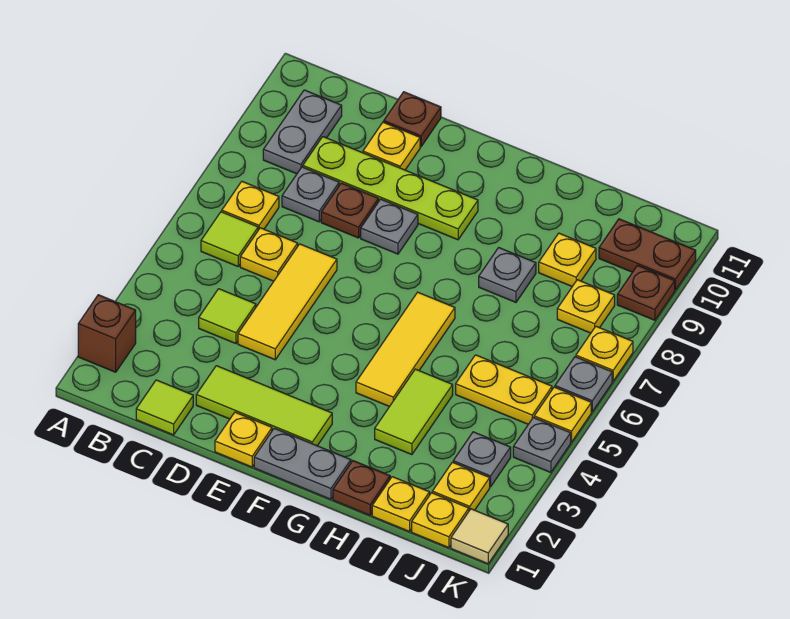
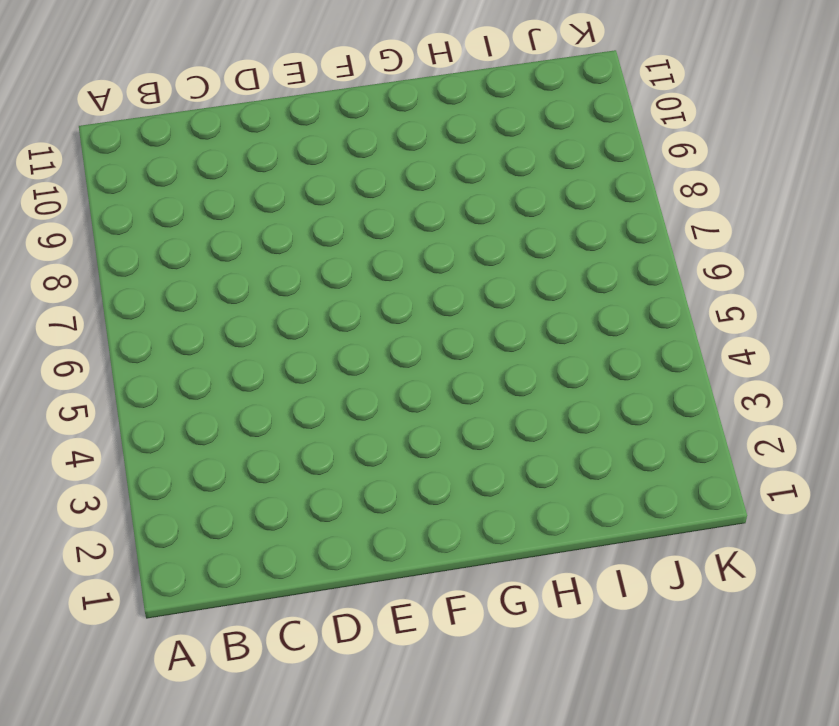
none -> brown brick A2 level 1
none -> lime tile B6 level 1
none -> yellow plate B7 level 1
none -> grey plate B9:B10 level 1

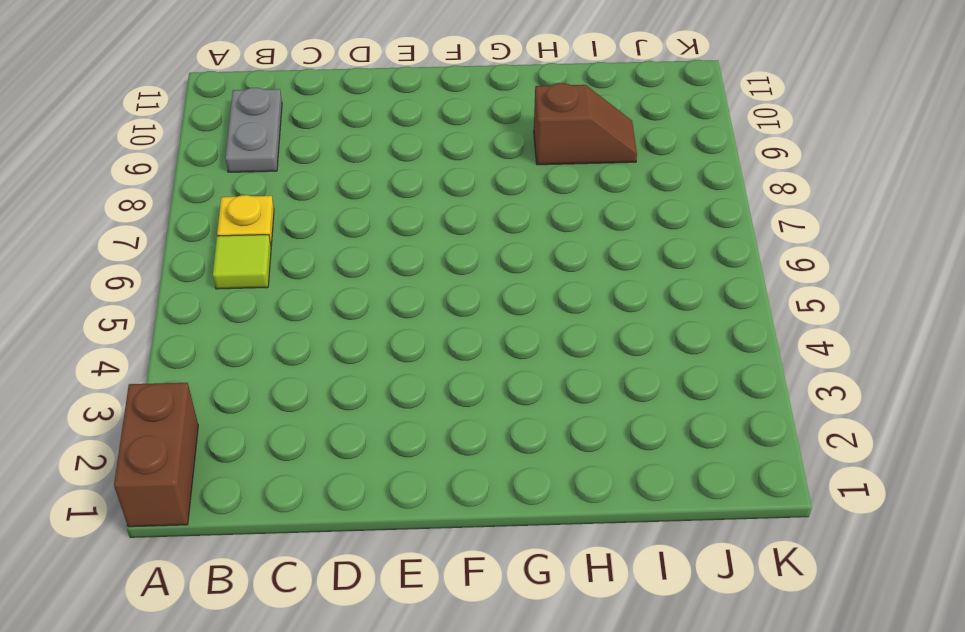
brown brick A1:A2 level 1 -> brown brick A2 level 1
brown slope H9:I9 level 1 top H -> yellow plate I9 level 1
none -> lime tile C1 level 1
none -> lime tile C4 level 1
none -> yellow plate C6 level 1
none -> grey plate C8 level 1

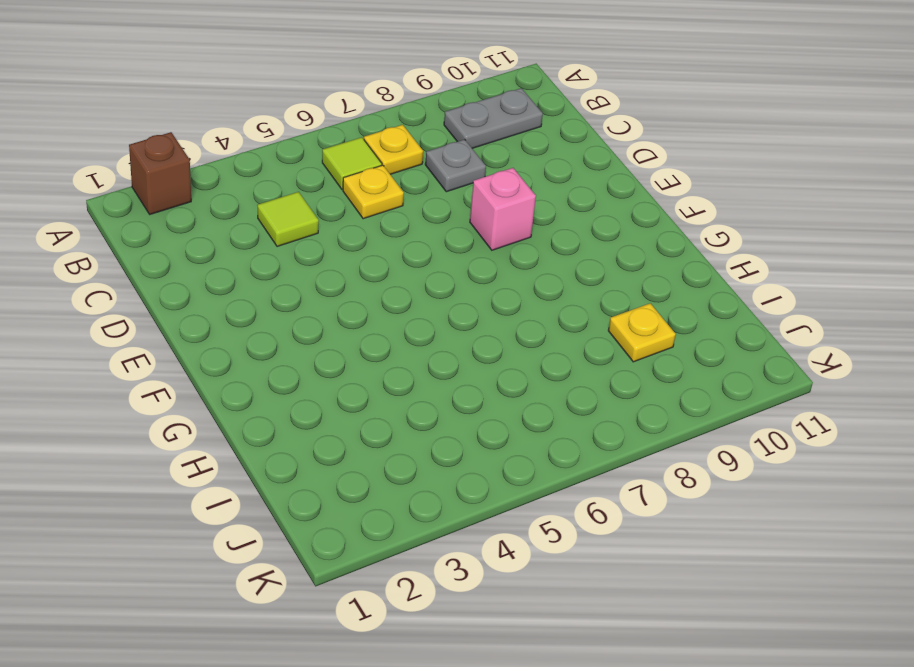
pink brick E8 level 1 -> grey plate E8 level 1
none -> lime tile C1 level 1
none -> lime plate C9:F9 level 1
none -> lime tile D2:F2 level 1
none -> yellow tile D4:D6 level 1

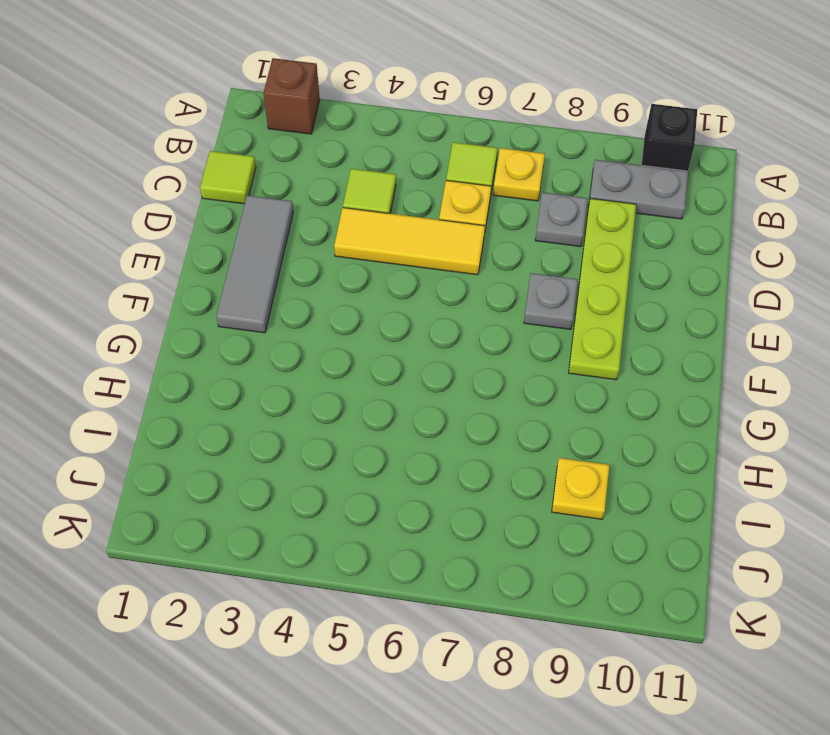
black brick A10 level 1 -> none
grey tile D2:F2 level 1 -> lime tile D2:F2 level 1
none -> brown plate D8 level 1
none -> yellow plate D10 level 1
none -> brown plate D11 level 1
none -> yellow plate E1 level 1

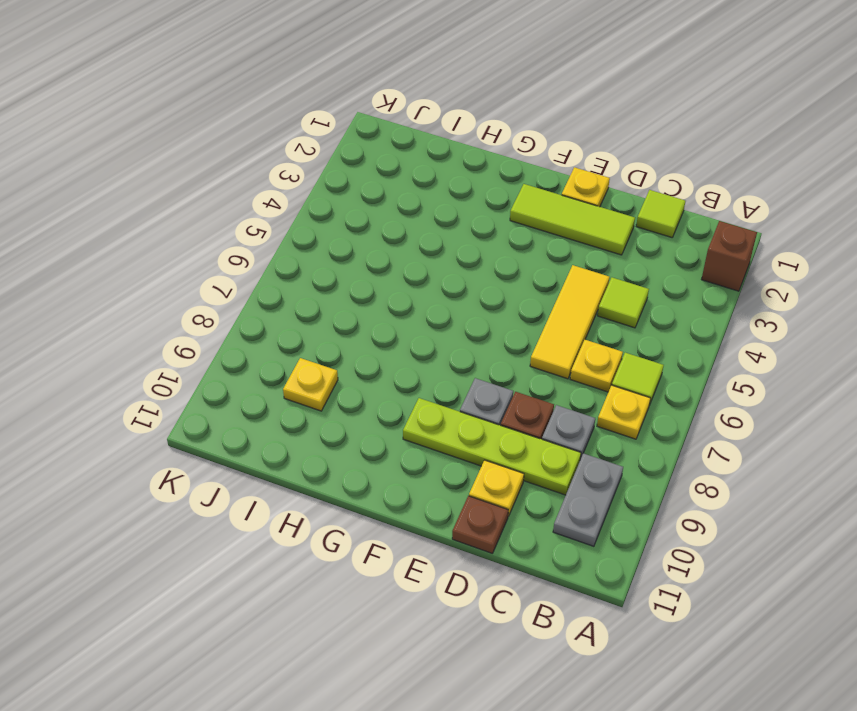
none -> grey plate F1:G1 level 1
none -> yellow tile G4:G6 level 1
none -> brown plate H1 level 1
none -> lime tile H3:H4 level 1

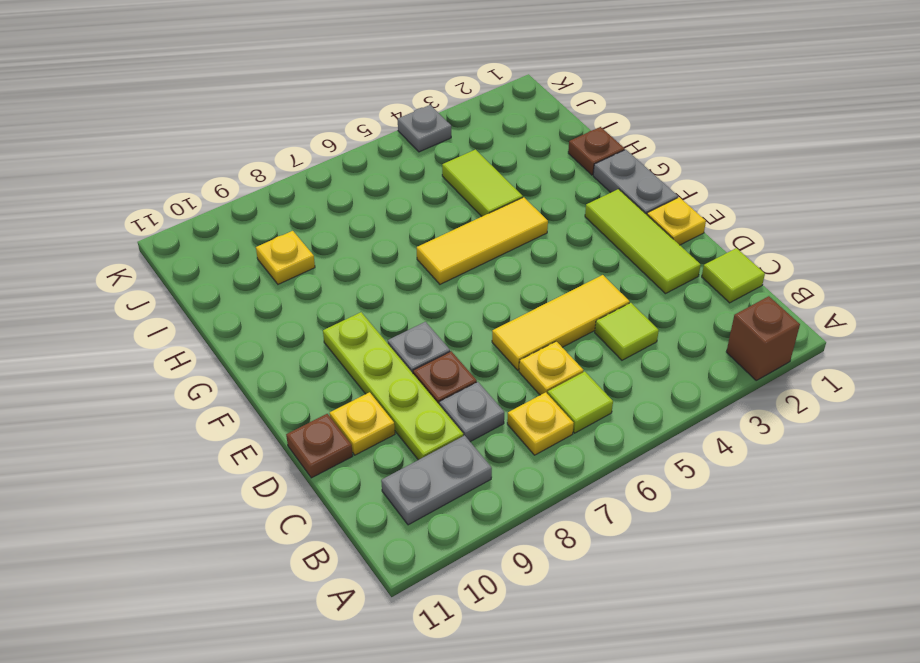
lime tile H4:I4 level 1 -> lime tile H3:H4 level 1
none -> grey plate H8 level 1
none -> yellow plate I1 level 1
none -> yellow plate I5:J5 level 1
none -> yellow plate J1 level 1

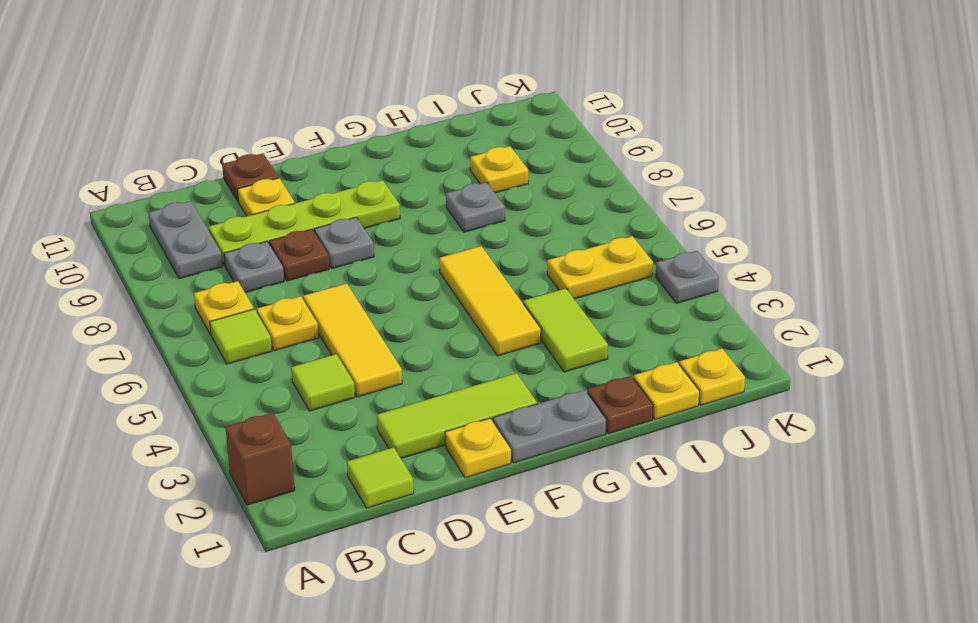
none -> yellow plate J2 level 1
none -> grey plate J3 level 1
none -> yellow plate J8 level 1
none -> brown plate J10:K10 level 1

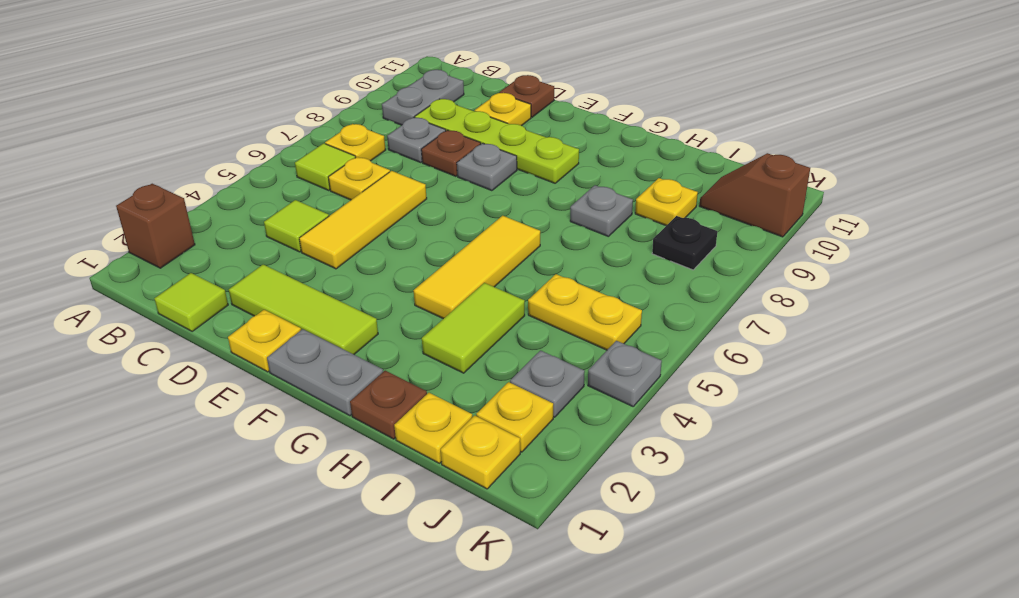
black plate J8 level 1 -> yellow plate J8 level 1
brown slope J10:K10 level 1 top K -> brown plate J10:K10 level 1
none -> tan tile K1 level 1
none -> yellow plate K5 level 1
none -> grey plate K6 level 1
none -> yellow plate K7 level 1

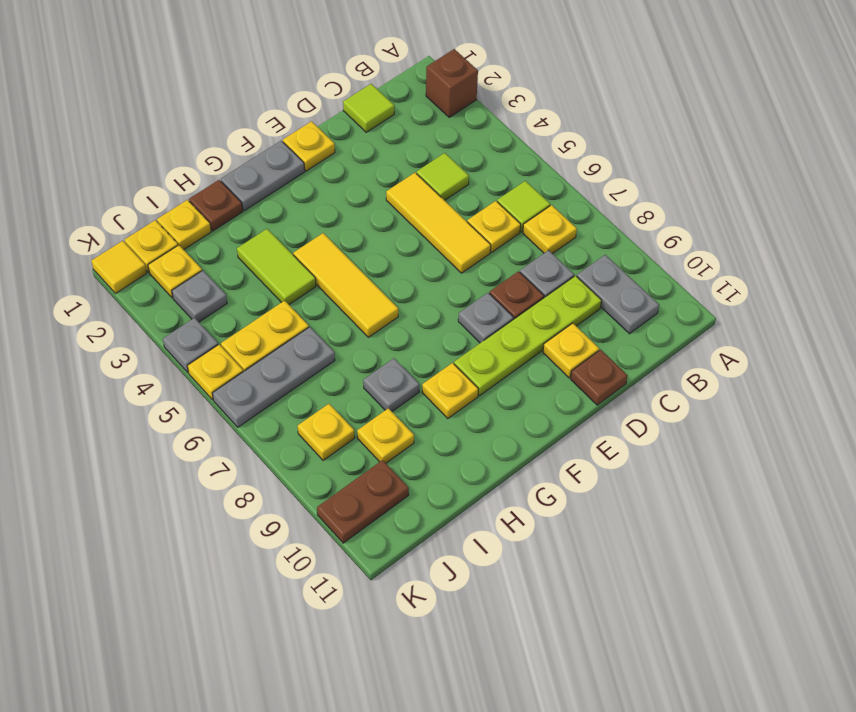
yellow plate G9 level 1 -> yellow plate K7 level 1
grey plate I6:K6 level 1 -> grey plate K6 level 1
yellow tile K1 level 1 -> tan tile K1 level 1
none -> lime tile D2:F2 level 1
none -> brown plate K9 level 1

